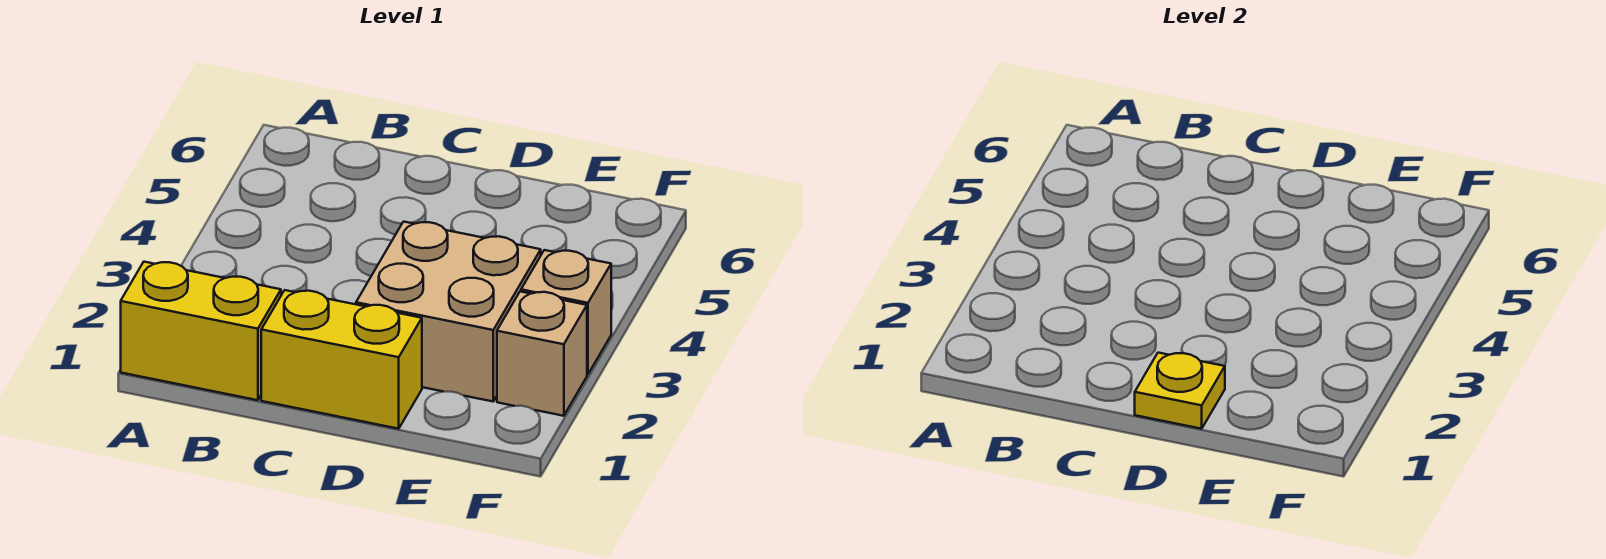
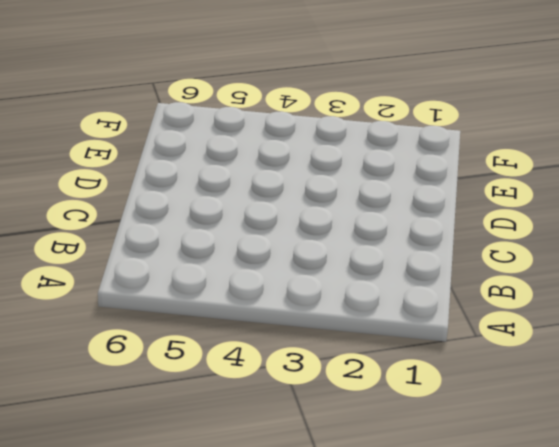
none -> yellow brick A1:B1 level 1
none -> yellow brick C1:D1 level 1

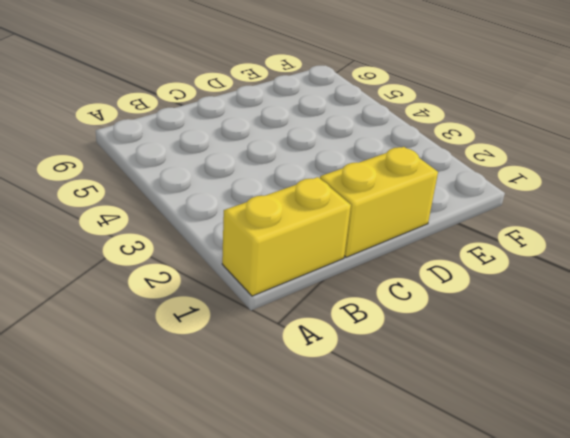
none -> tan brick D2:E3 level 1
none -> tan brick F2 level 1

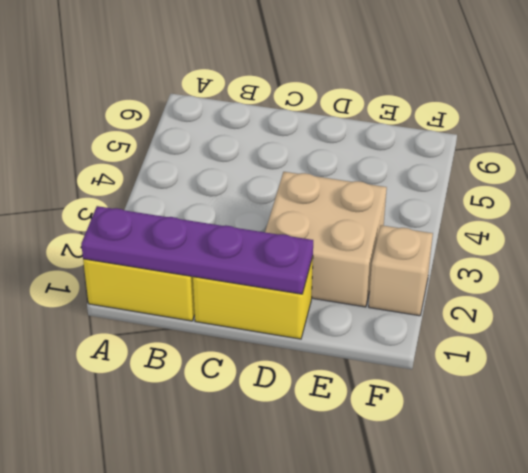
purple plate A1:D1 level 2 -> yellow plate D1 level 2
none -> tan brick F3 level 1

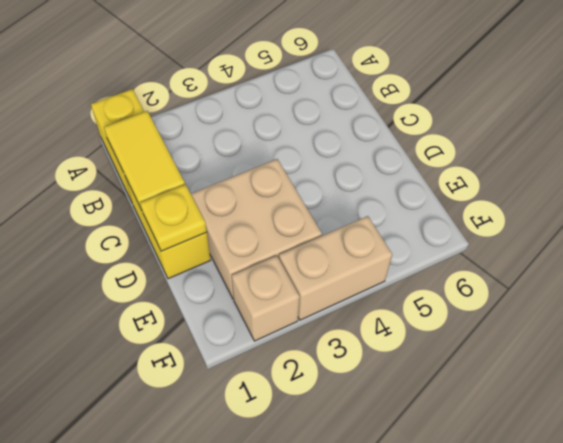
yellow tile B1:C1 level 2 -> none
tan brick F3:F4 level 1 -> tan brick F3 level 1

